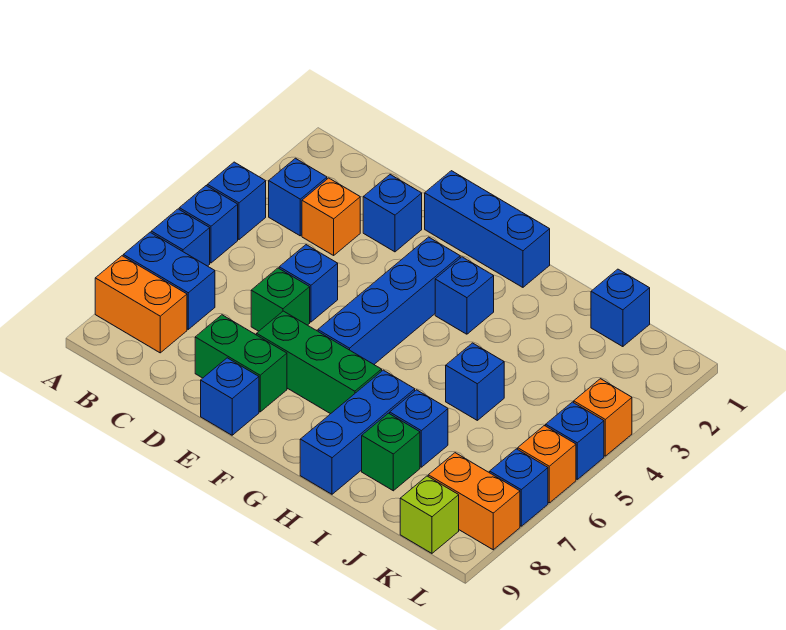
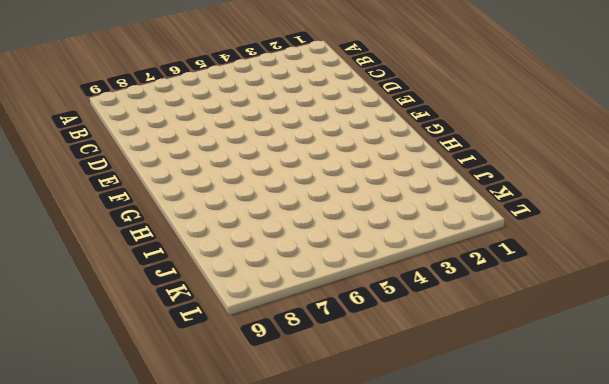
none -> blue brick A4 level 1
none -> blue brick A5 level 1
none -> blue brick A6 level 1

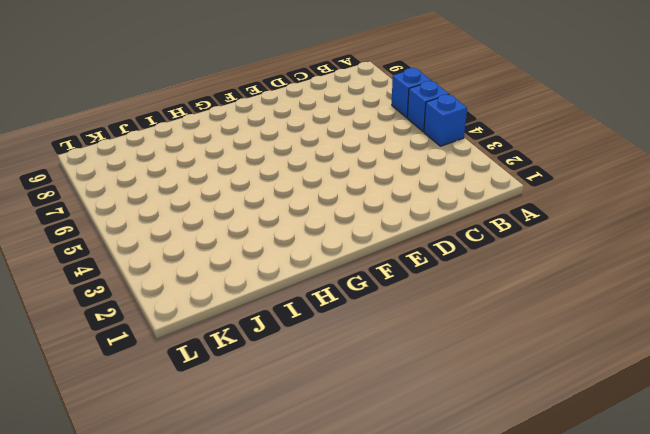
none -> blue brick A7:B7 level 1
none -> orange brick A8:B8 level 1
none -> blue brick B3 level 1

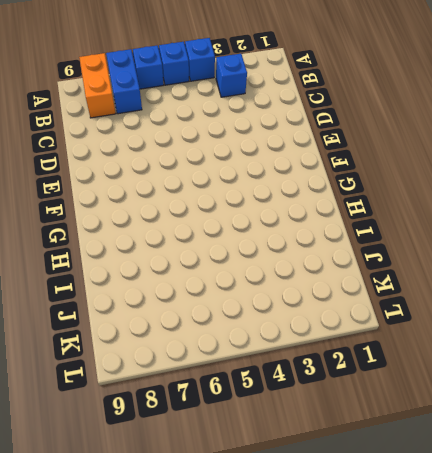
none -> orange brick C3 level 1
none -> blue brick D2 level 1
none -> blue brick D5 level 1

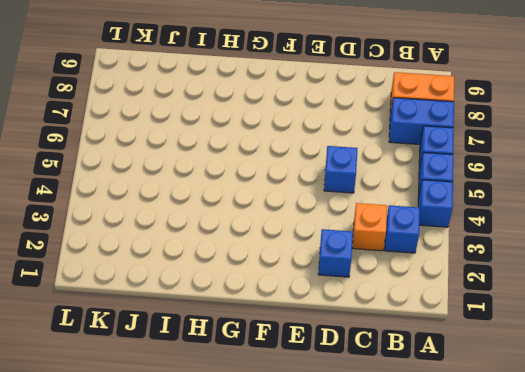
none -> green brick D6 level 1
none -> green brick D8:E8 level 1
none -> blue brick E1:G1 level 1

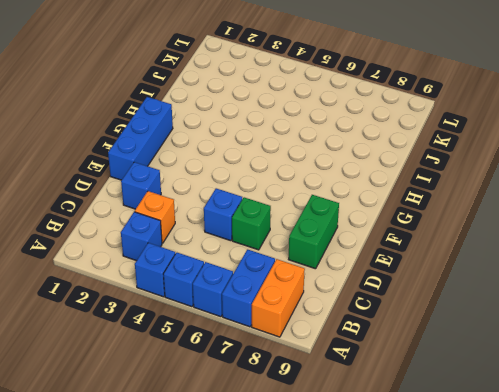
none -> green brick E7:G7 level 1
none -> blue brick E9 level 1
none -> blue brick F3:F6 level 1

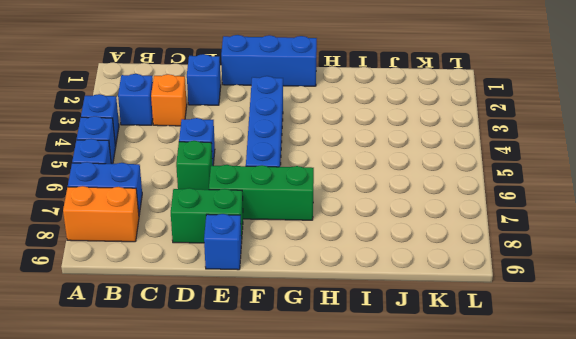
none -> blue brick G3 level 1
none -> blue brick H7:H9 level 1
none -> blue brick I5 level 1

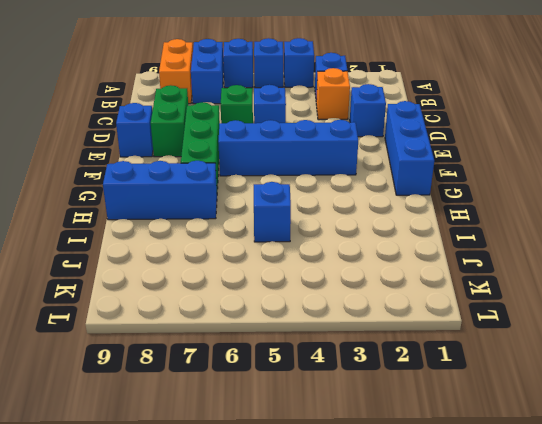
none -> blue brick G3 level 1
none -> blue brick I7 level 1
none -> green brick I8 level 1

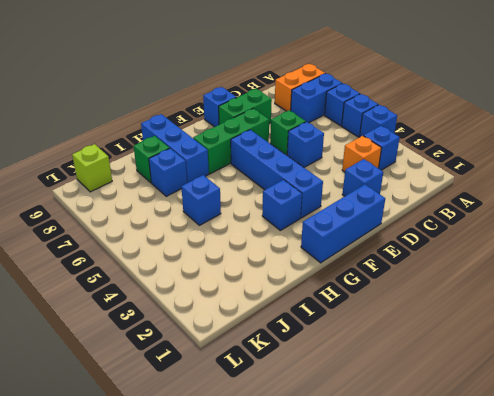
none -> blue brick J1 level 1
none -> orange brick K8:L8 level 1
none -> orange brick L4 level 1

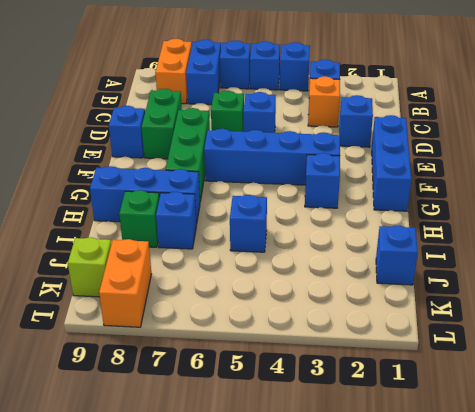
none -> orange brick L4 level 1
none -> blue brick L5 level 1
none -> orange brick L6 level 1

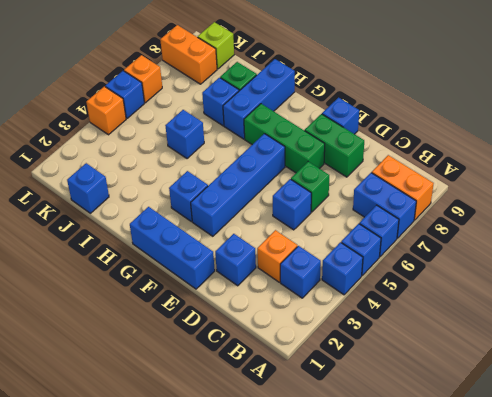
none -> blue brick L7 level 1

